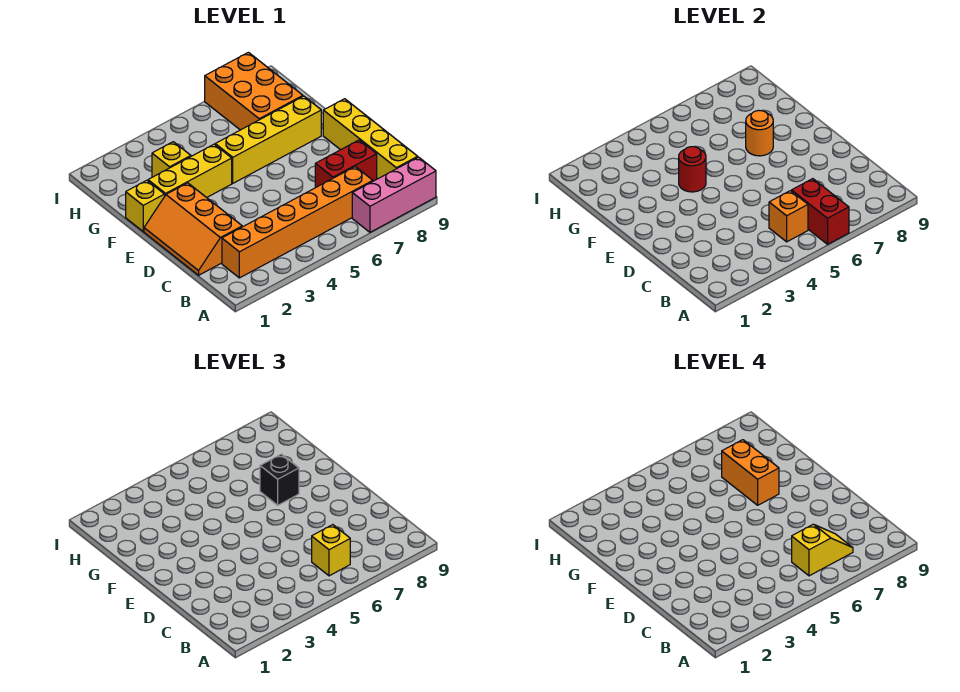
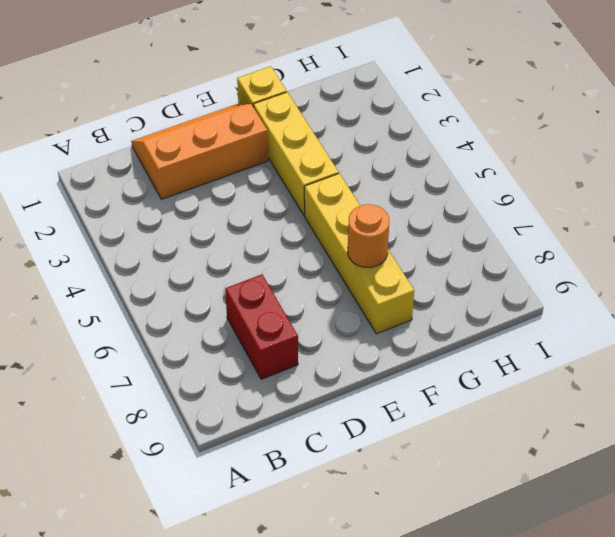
none -> pink brick A7:A9 level 1
none -> orange brick B2:B7 level 1
none -> yellow brick B9:E9 level 1

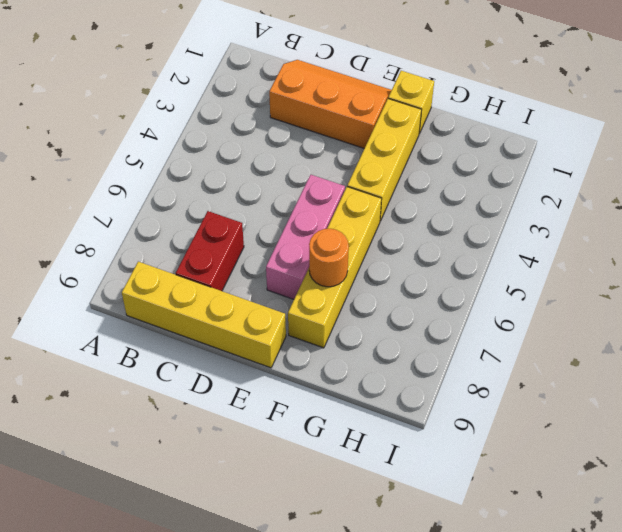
pink brick E5:E7 level 1 -> pink brick A7:A9 level 1
none -> orange brick B2:B7 level 1
none -> yellow brick G3 level 1
none -> orange brick G7:I8 level 1

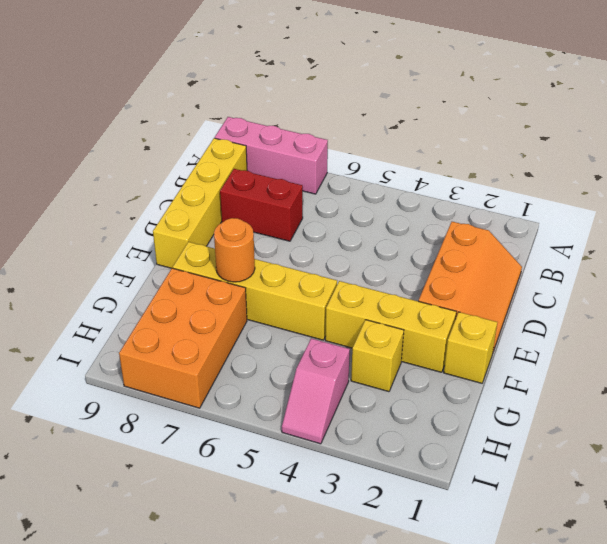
pink slope H4:I4 level 1 top H -> none
none -> orange brick B2:B7 level 1
none -> red brick A6:B6 level 2
none -> orange brick B5 level 2

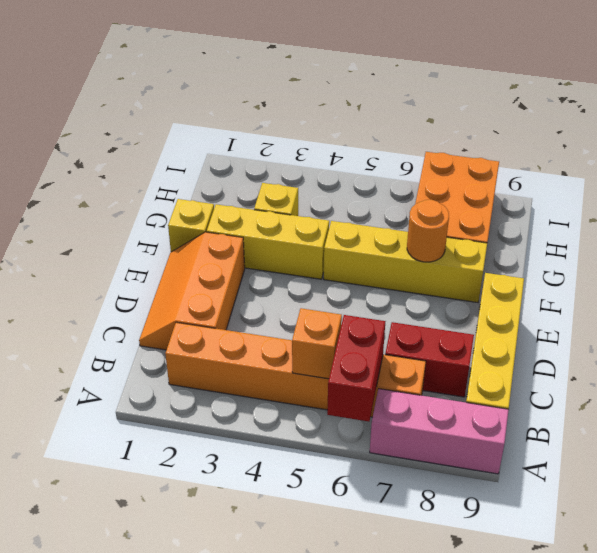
none -> red round brick F4 level 2
none -> yellow brick B6 level 3
none -> black brick F7 level 3

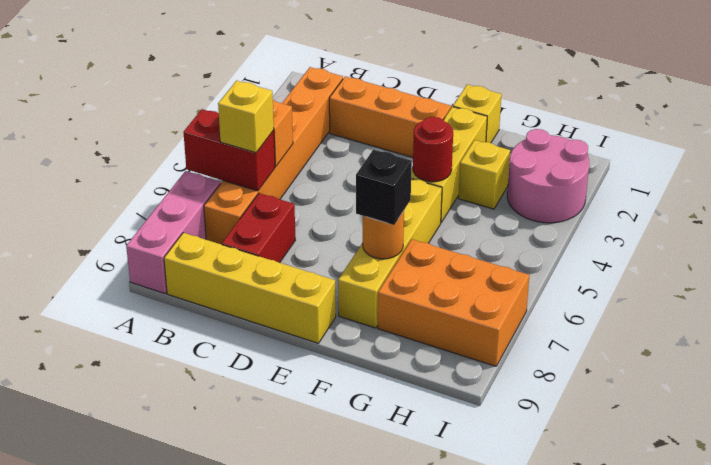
pink round brick H2:I3 level 1 -> none
none -> yellow slope B6:B7 level 4 top 6
none -> orange brick F7:G7 level 4

